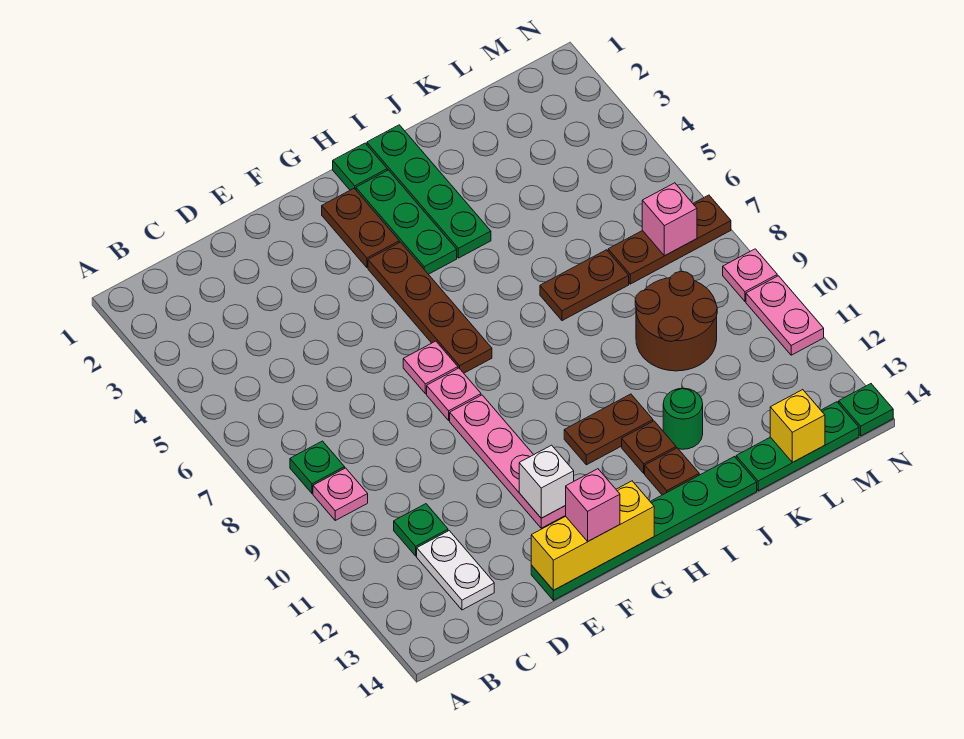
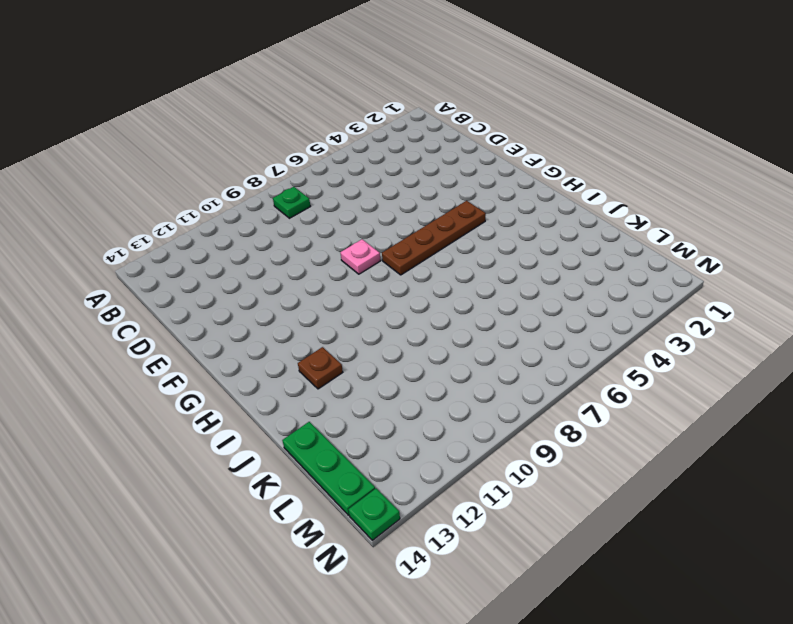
none -> pink plate B9 level 1
none -> green plate C11 level 1
none -> white plate C12:C13 level 1

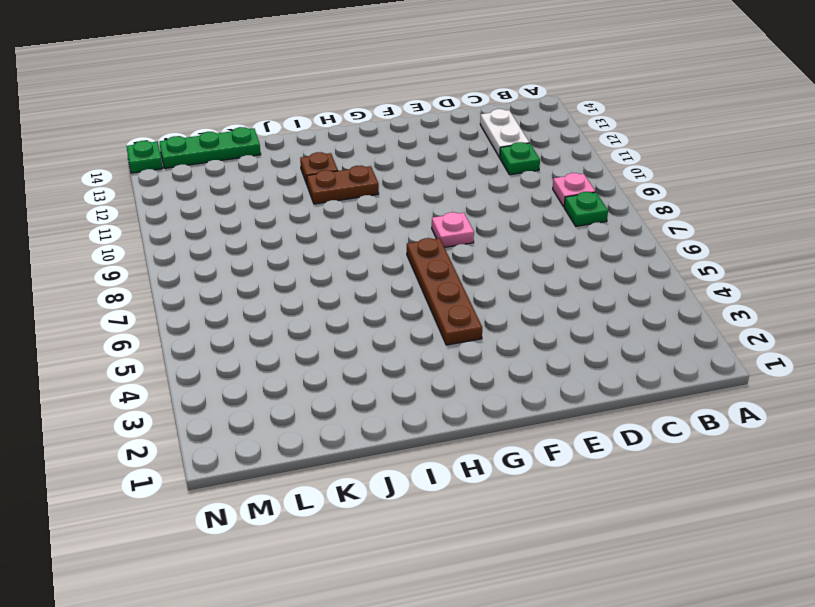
none -> green plate E14:J14 level 1
none -> pink plate F7 level 1
none -> pink plate F9:F12 level 1

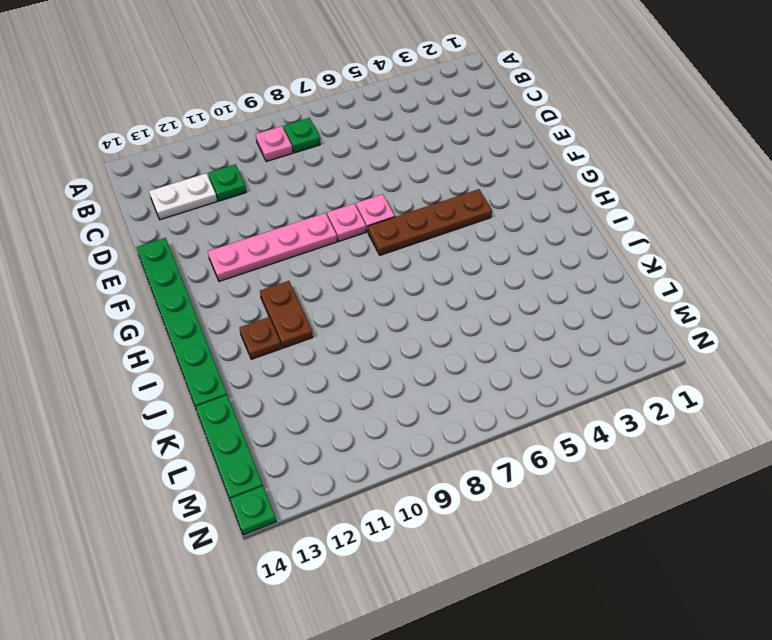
none -> brown plate G2:G3 level 1
none -> green plate H1 level 1
none -> green plate H2:H4 level 1

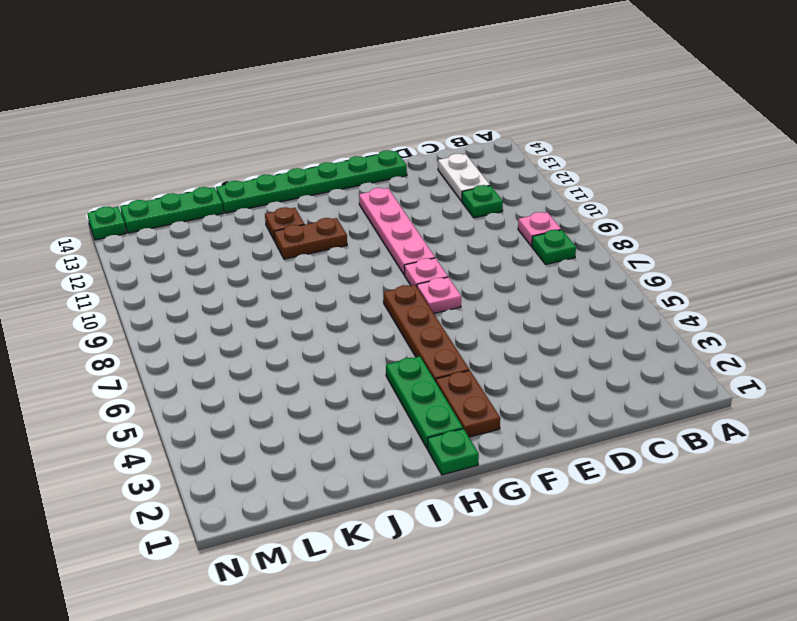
none -> green plate I1:I4 level 1
none -> brown plate I13 level 1
none -> brown plate J7:K7 level 1

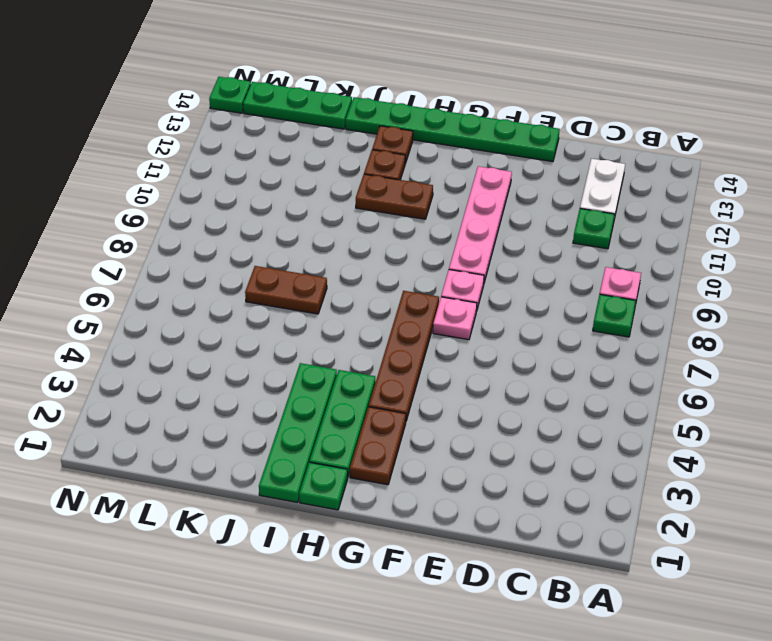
none -> green round brick J12 level 1
none -> brown round brick K9:L10 level 1
none -> brown plate L7:N7 level 1

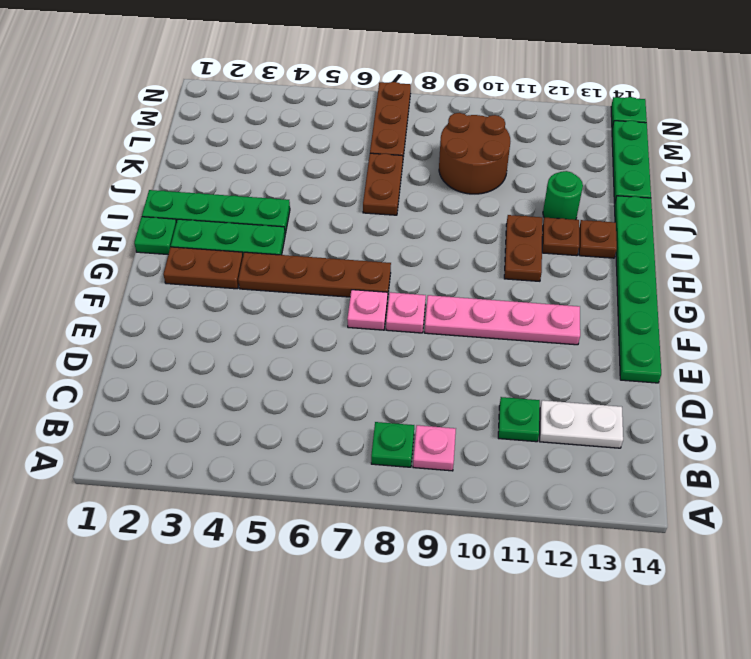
none -> pink plate N9 level 1
none -> pink plate N10:N11 level 1
none -> yellow brick E14:G14 level 2

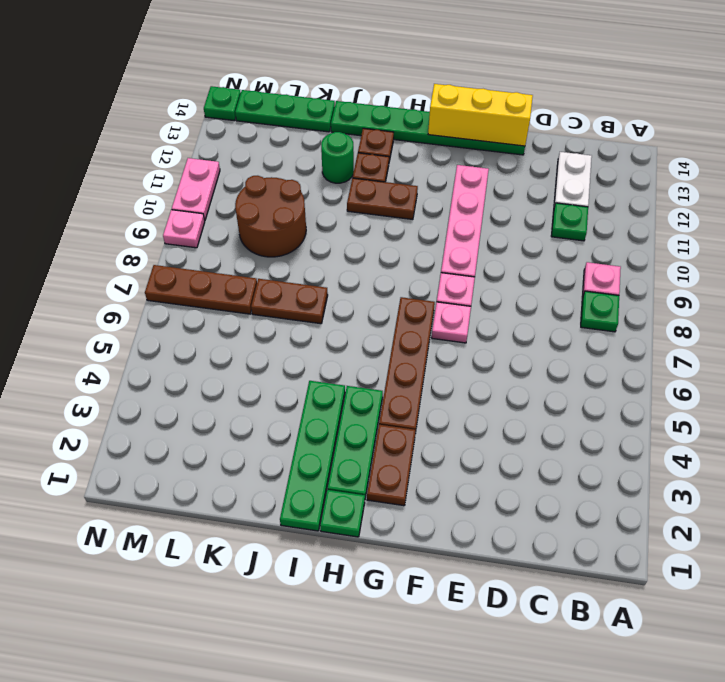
none -> white brick F12 level 2
none -> yellow brick L14 level 2
none -> pink brick M7 level 2

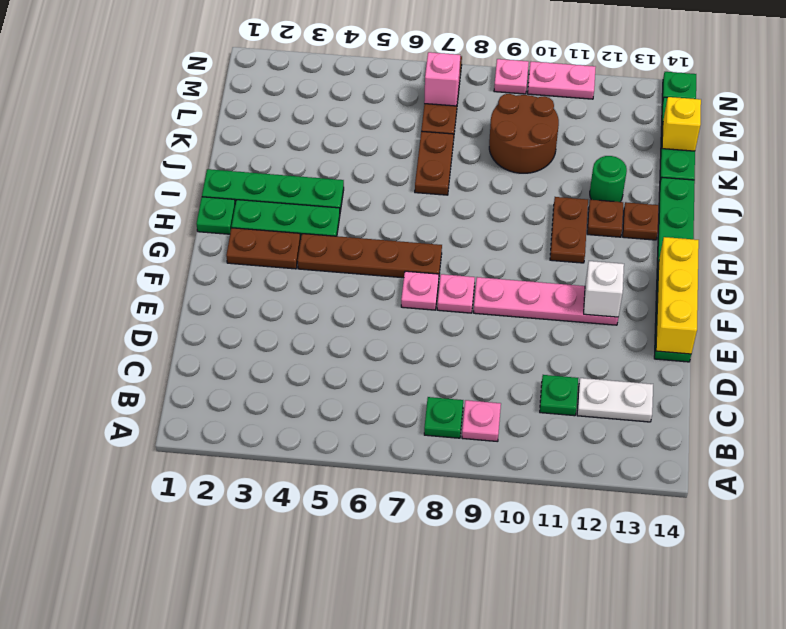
none -> pink brick F14 level 3

